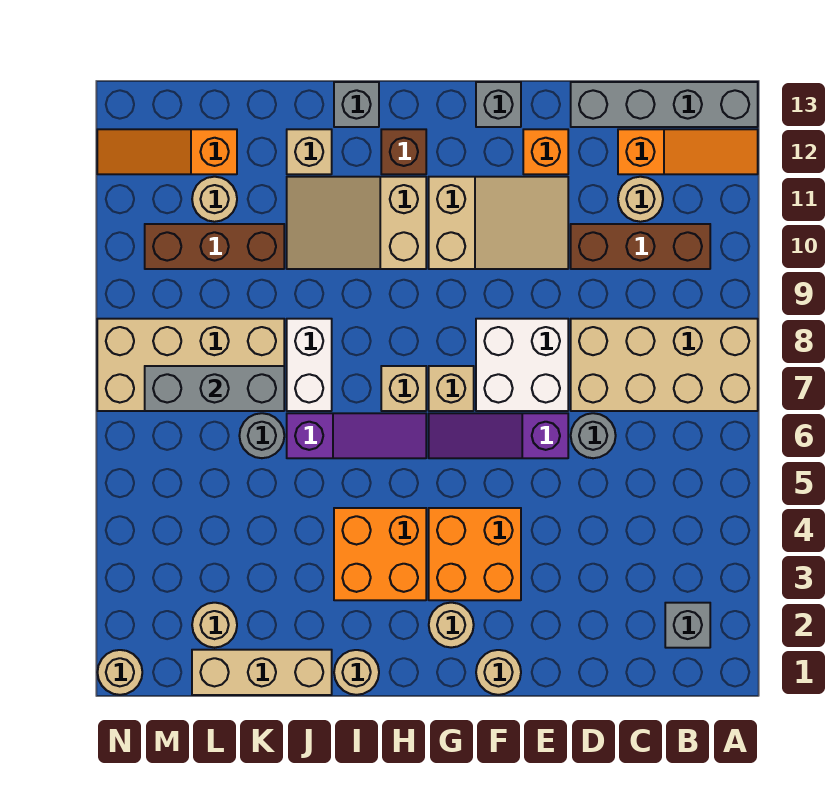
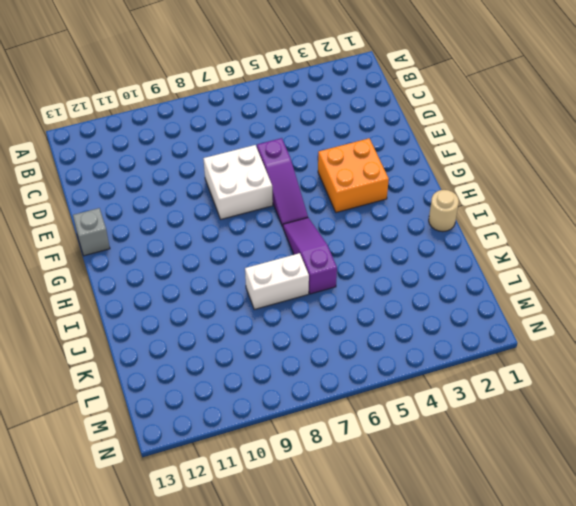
none -> tan brick A7:D8 level 1
none -> orange slope A12:C12 level 1 top C
none -> grey brick A13:D13 level 1
none -> grey brick B2 level 1

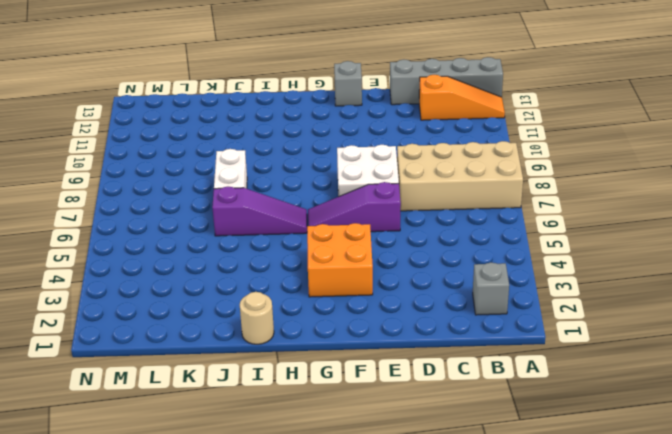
none -> brown brick B10:D10 level 1
none -> tan round brick C11 level 1
none -> grey round brick D6 level 1
none -> tan slope E10:G11 level 1 top G

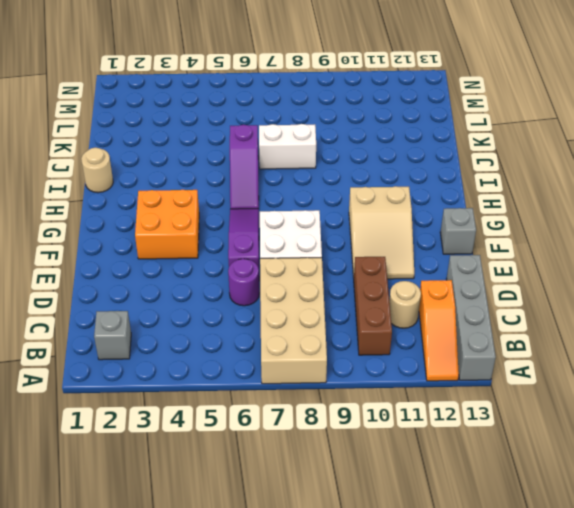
purple round brick D6 level 1 -> grey round brick D6 level 1
none -> orange brick E12 level 1
none -> tan round brick F1 level 1
none -> tan round brick G2 level 1
none -> tan brick G7 level 1

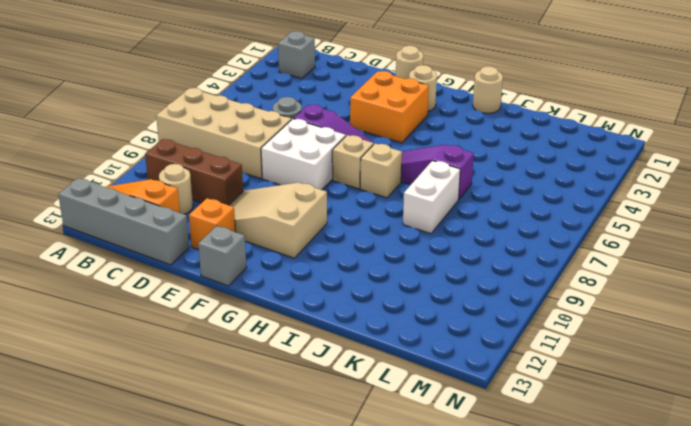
none -> orange brick H3:I4 level 1
none -> tan slope H10:J11 level 1 top H
none -> brown brick H12 level 1
none -> grey brick I13 level 1

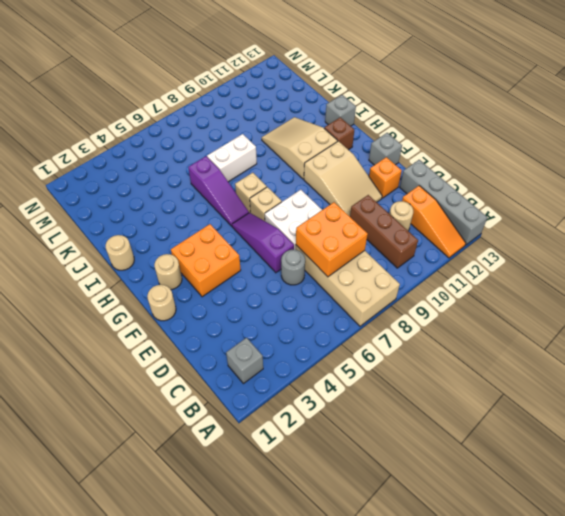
orange brick C7:D8 level 2 -> orange brick H3:I4 level 1
none -> tan brick J1:L1 level 1
none -> tan brick J12 level 1
none -> grey round brick K6 level 1
none -> tan brick K7:N8 level 1

